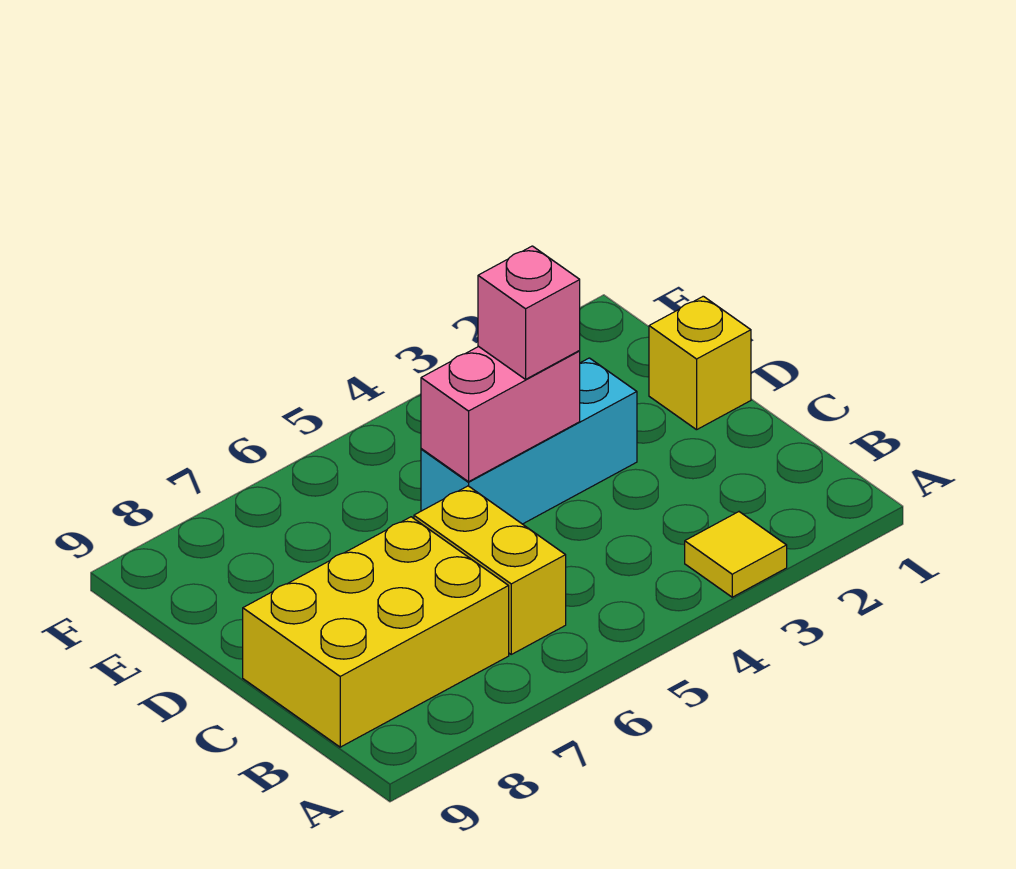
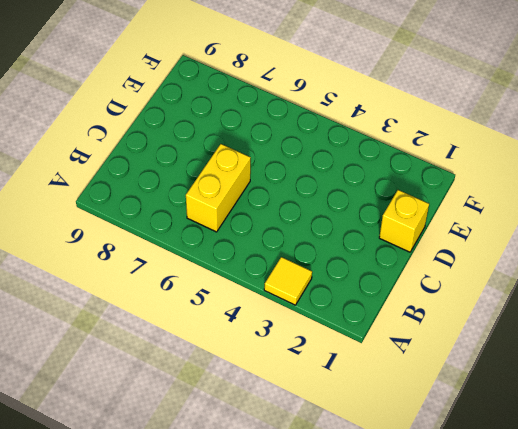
none -> yellow brick B7:C9 level 1
none -> cyan brick D3:D5 level 1

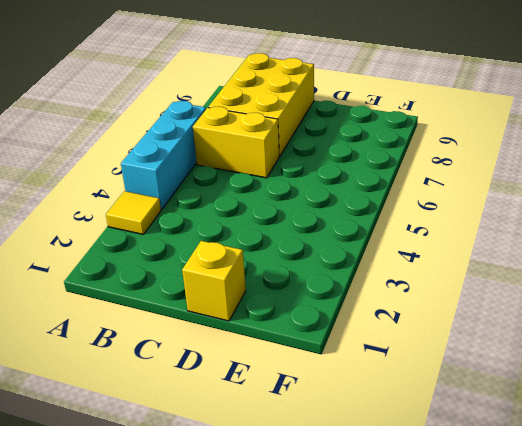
cyan brick A4:A6 level 1 -> cyan brick D3:D5 level 1
none -> pink brick D4:D5 level 2
none -> pink brick D4 level 3

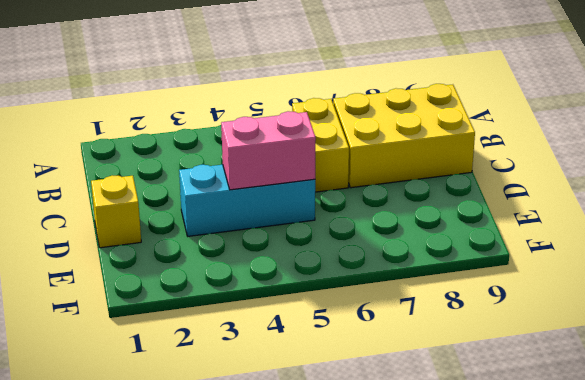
none -> yellow tile A3 level 1
none -> pink brick D4 level 3

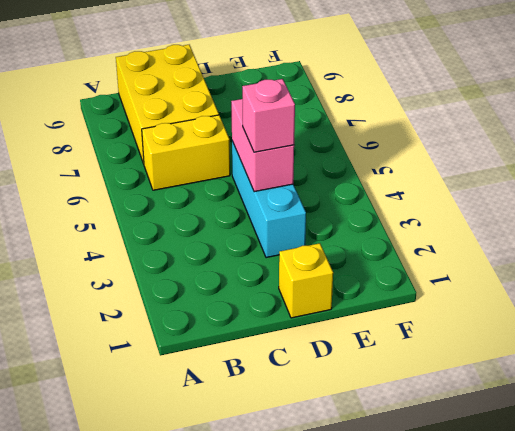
none -> yellow tile A3 level 1

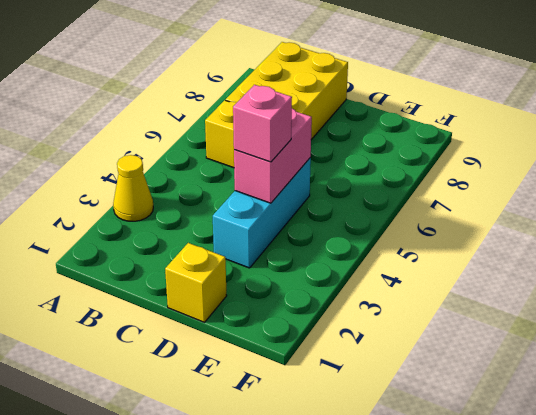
yellow cone A3 level 1 -> yellow tile A3 level 1

